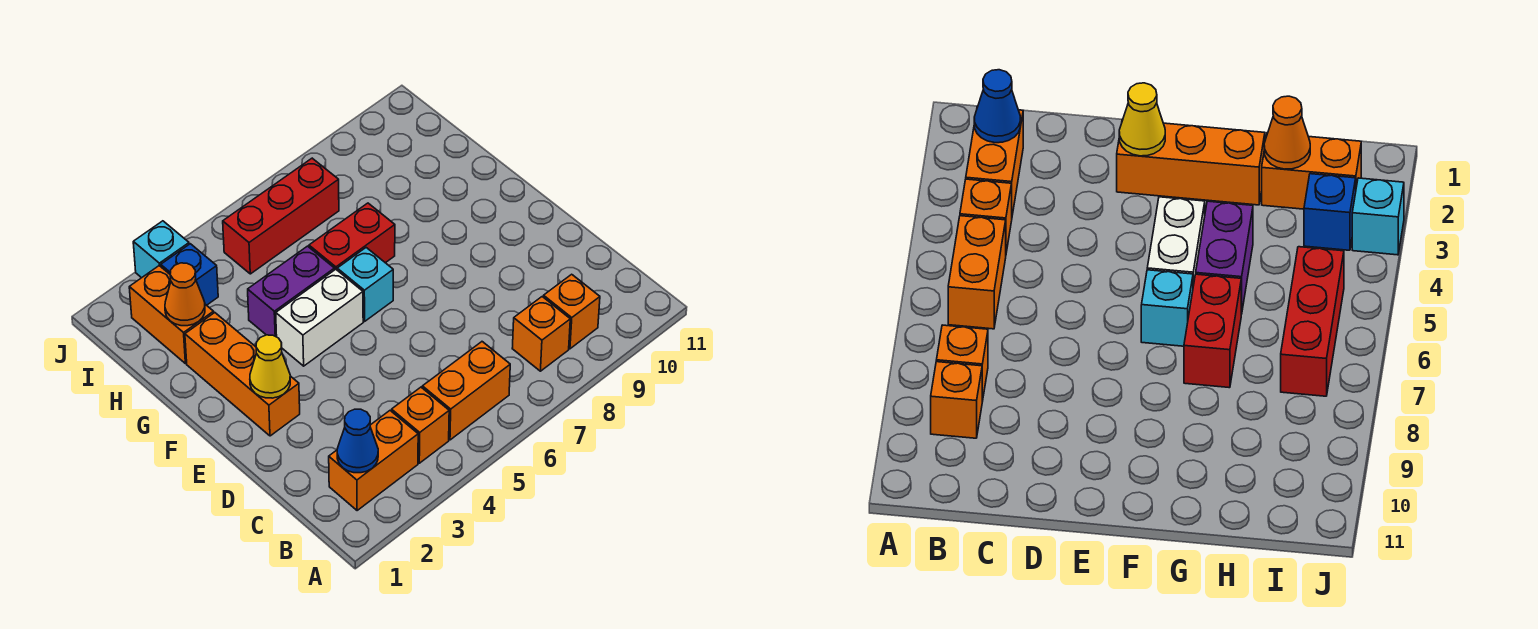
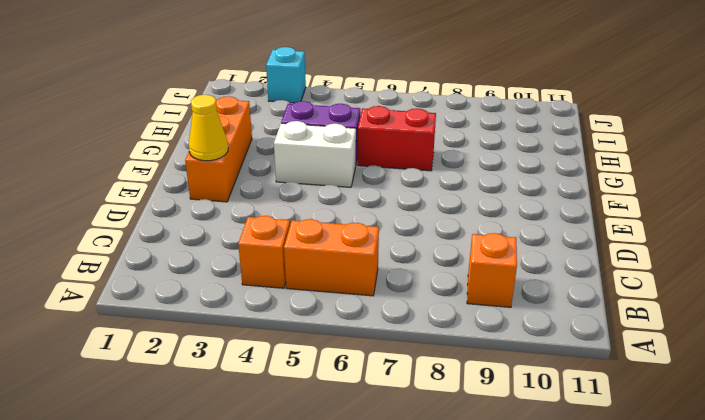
none -> orange brick B2:B3 level 1
none -> orange brick B8 level 1
none -> cyan brick F6 level 1

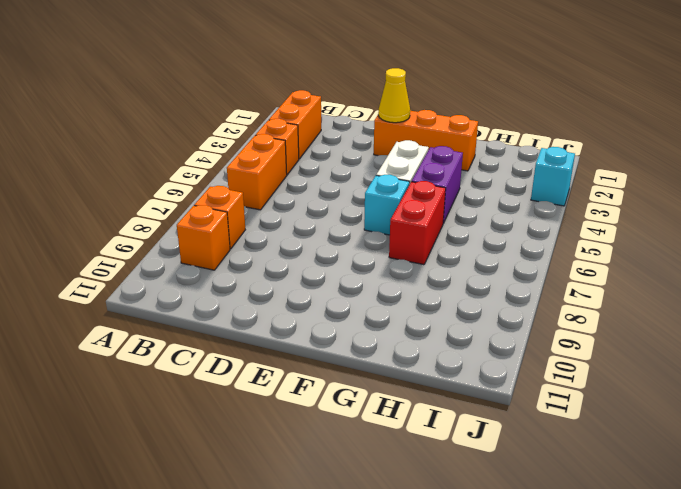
none -> orange brick H2:I2 level 1
none -> blue brick I3 level 1
none -> red brick I5:I7 level 1

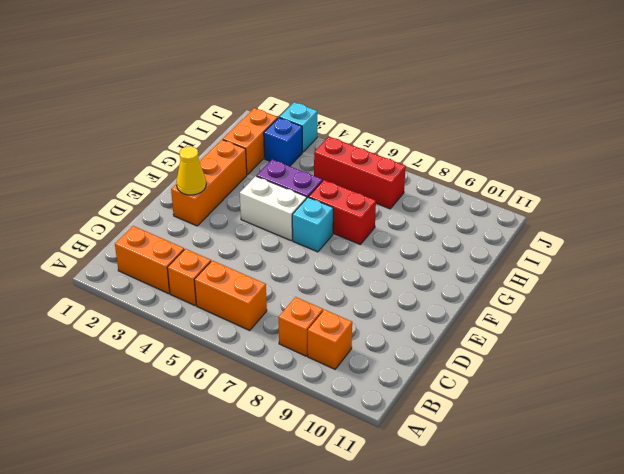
none -> blue cone B2 level 2
none -> orange cone H2 level 2

